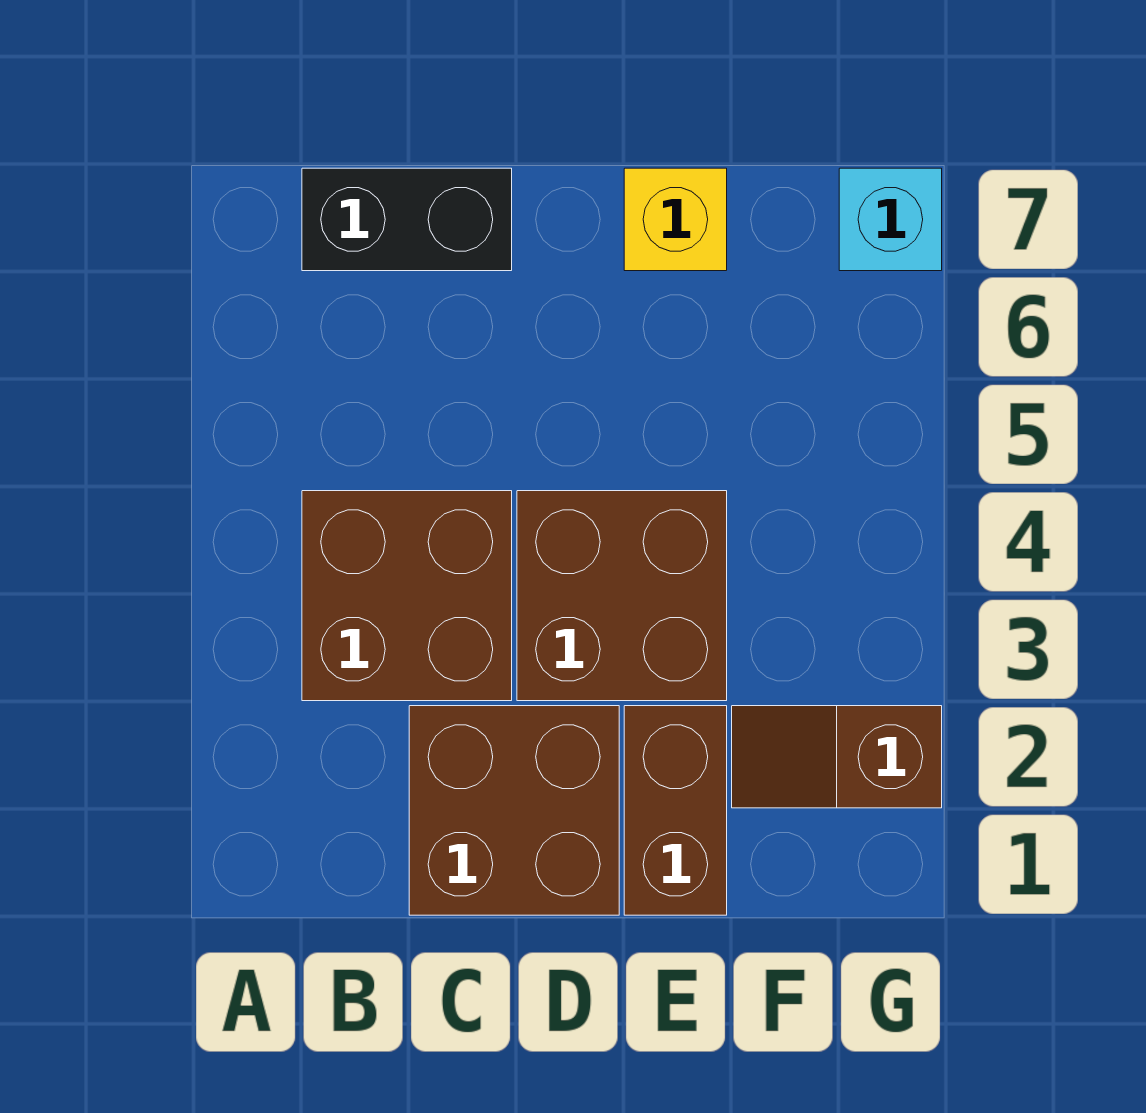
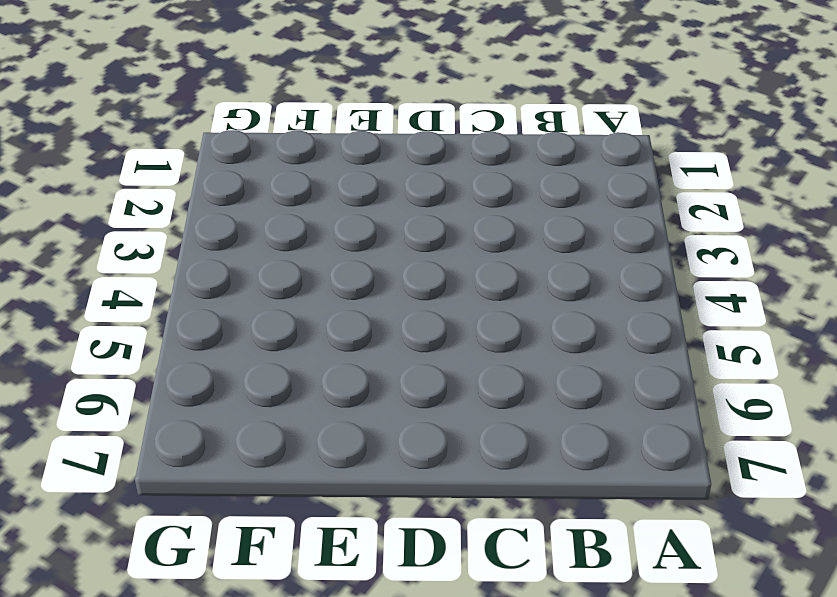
none -> brown brick B3:C4 level 1
none -> black brick B7:C7 level 1

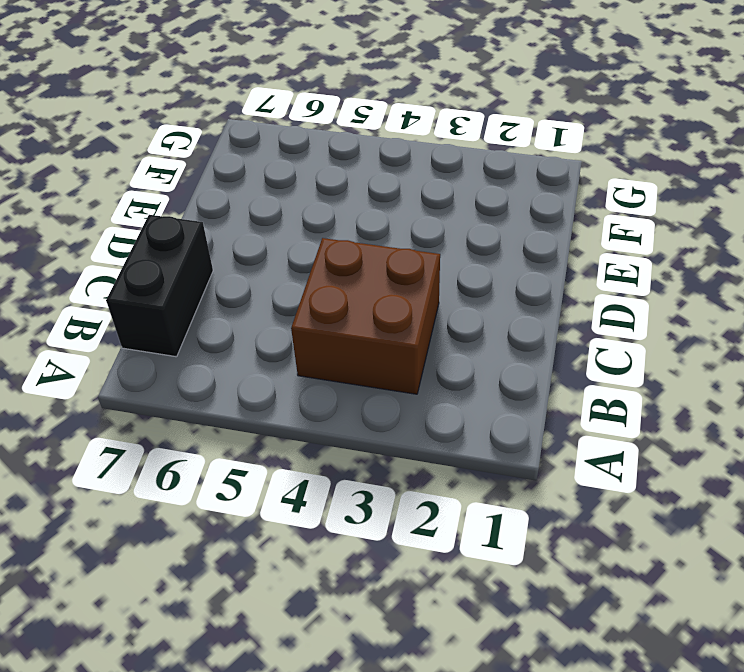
none -> brown brick C1:D2 level 1
none -> brown brick D3:E4 level 1

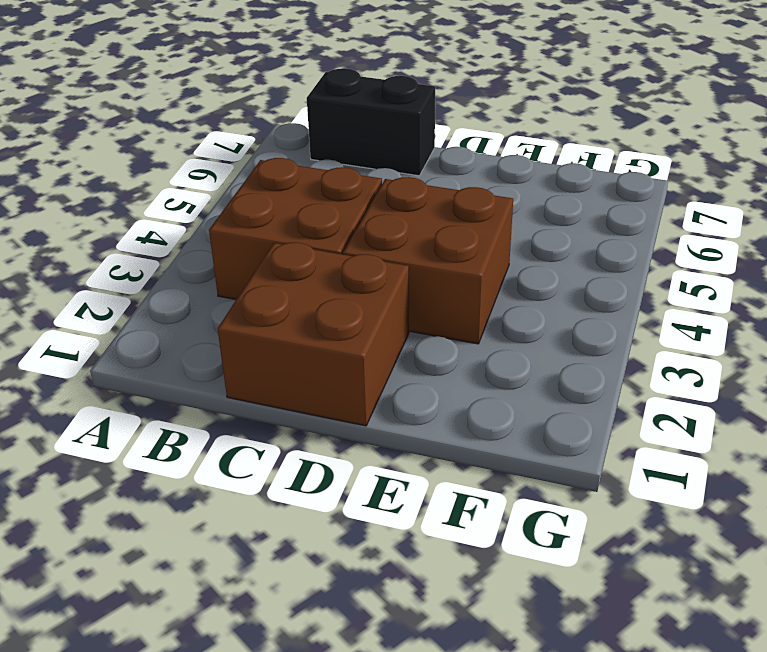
none -> brown brick E1:E2 level 1
none -> yellow brick E7 level 1

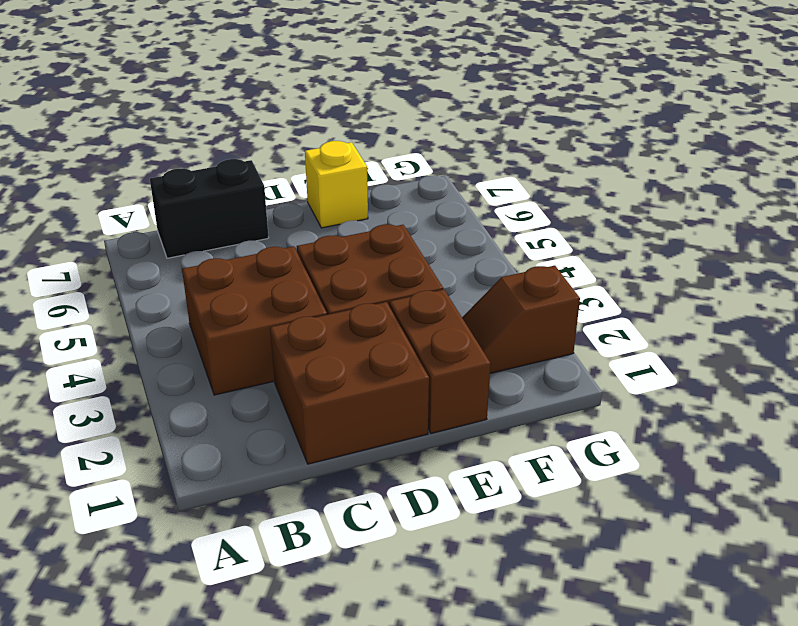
none -> cyan brick G7 level 1

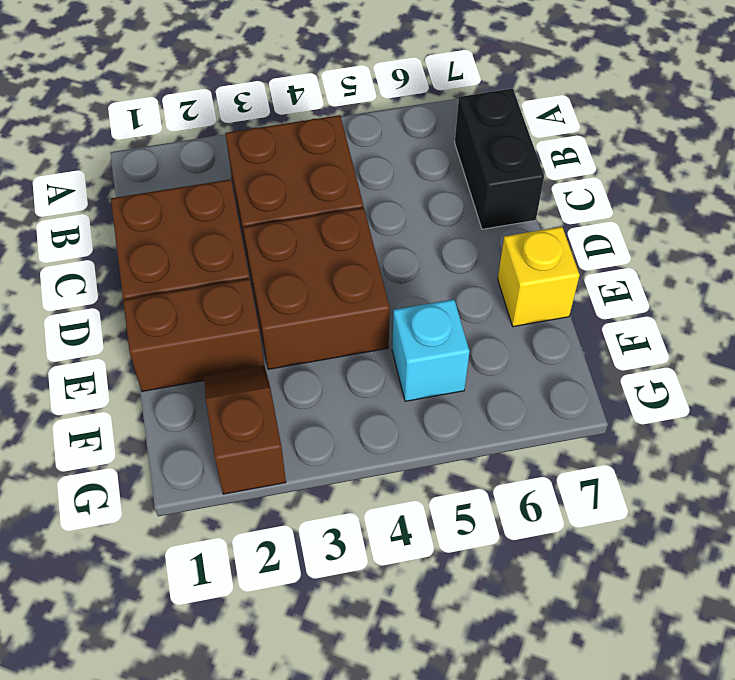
cyan brick F5 level 1 -> cyan brick G7 level 1

